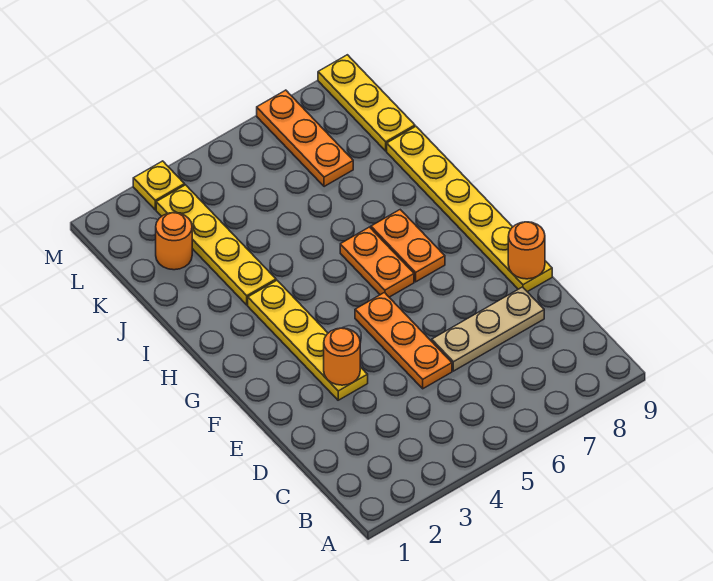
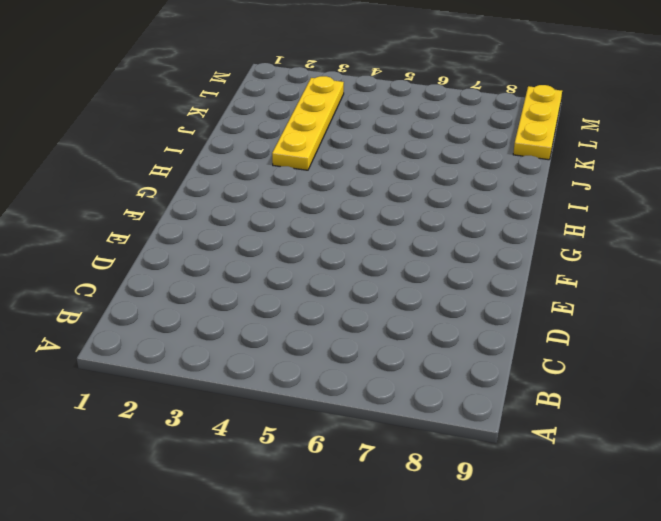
none -> orange plate D5:F5 level 1
none -> tan plate D6:D8 level 1
none -> yellow plate E3:H3 level 1

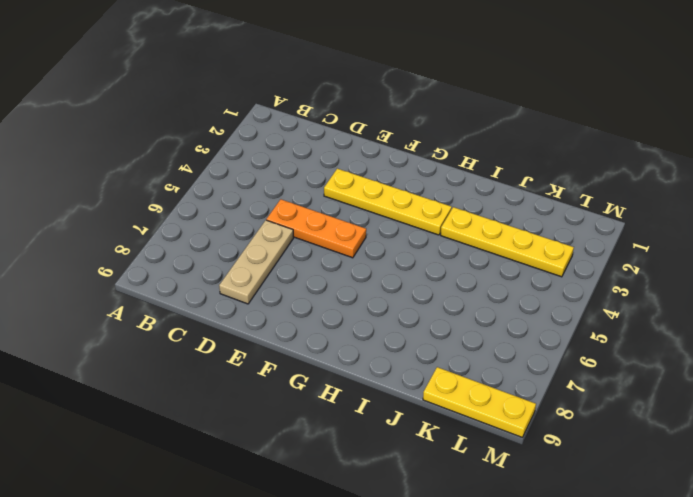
none -> yellow plate E9:J9 level 1
none -> orange plate G6:H6 level 1
none -> orange plate G7:H7 level 1

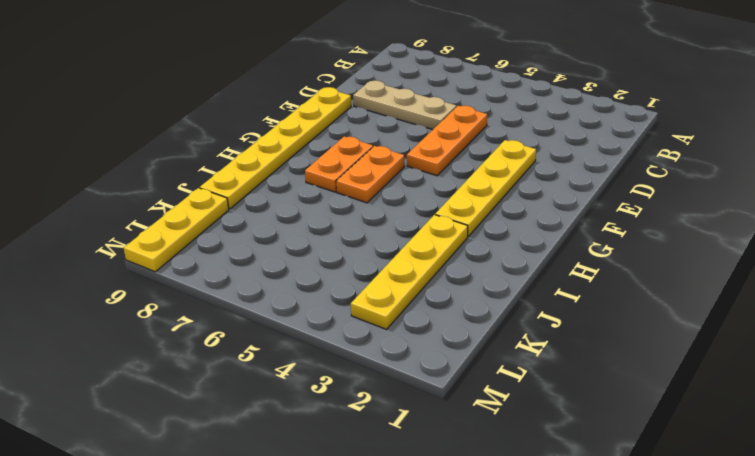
none -> orange round brick K2 level 1
none -> orange plate K7:M7 level 1
none -> yellow plate M3 level 1

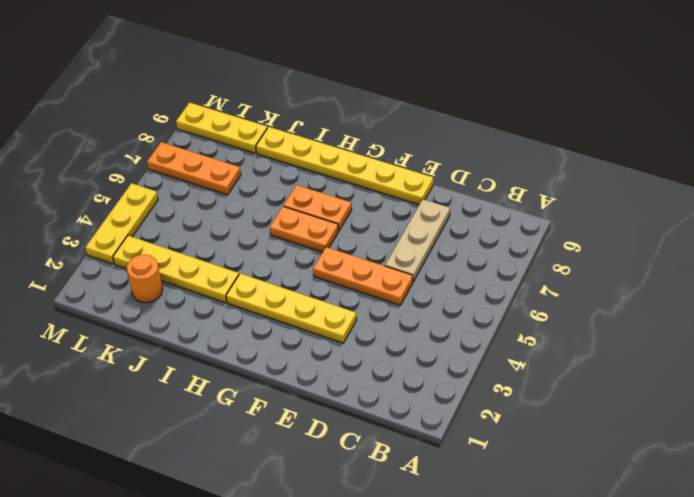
yellow plate M3:M5 level 1 -> yellow plate M3 level 1
none -> orange round brick E3 level 2
none -> orange round brick E9 level 2

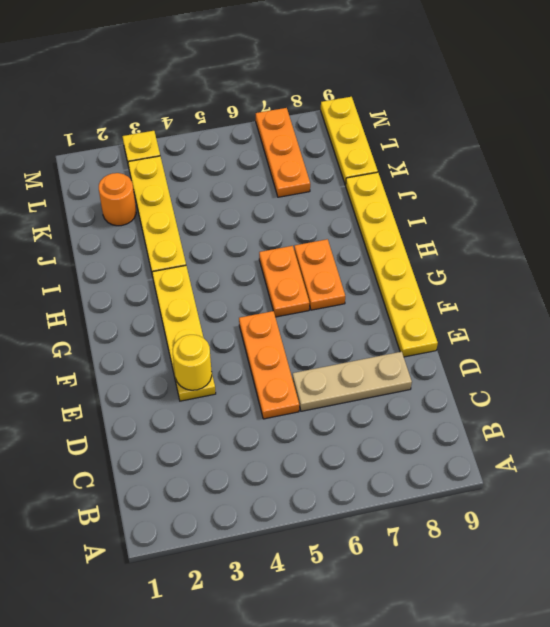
yellow round brick E3 level 2 -> orange round brick E3 level 2
none -> orange round brick E9 level 2

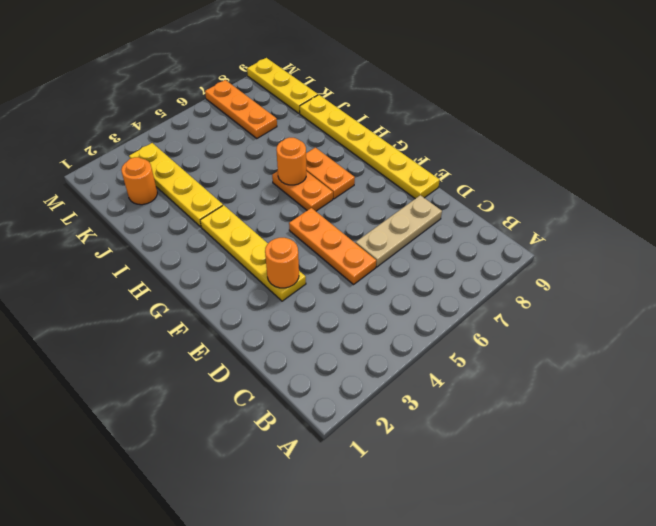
orange round brick H6 level 2 -> orange round brick E9 level 2
none -> yellow plate M3 level 1

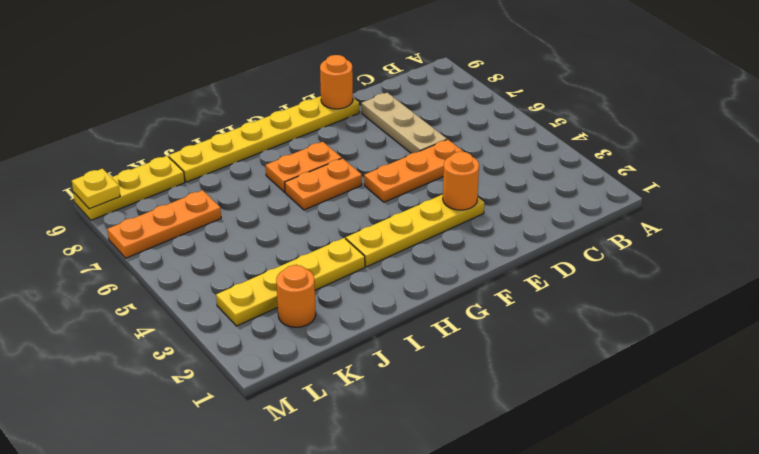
yellow plate M9 level 2 -> yellow plate M3 level 1

